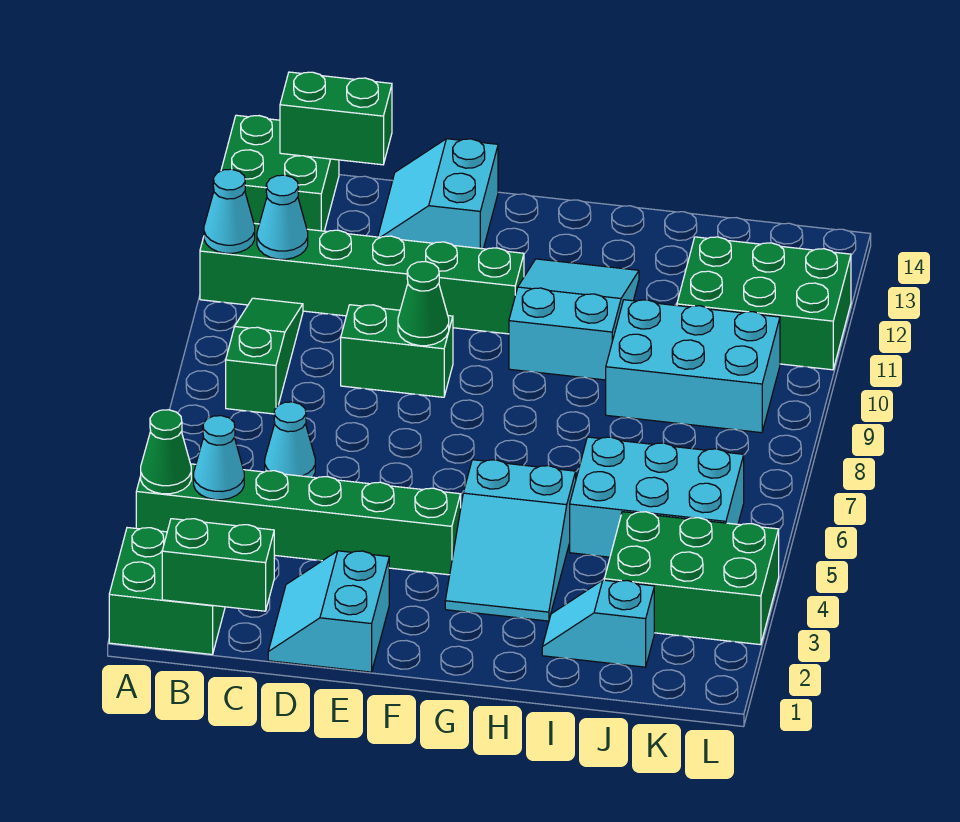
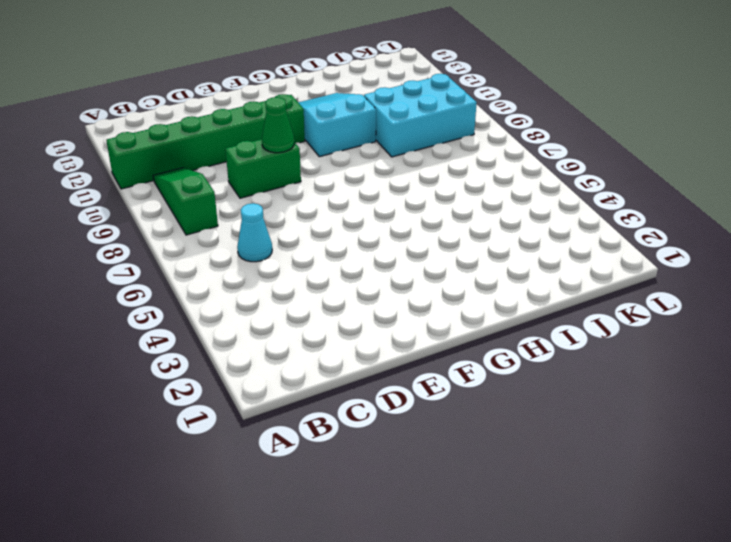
none -> green brick A1:B2 level 1
none -> green brick A4:F4 level 1
none -> green brick A13:B14 level 1

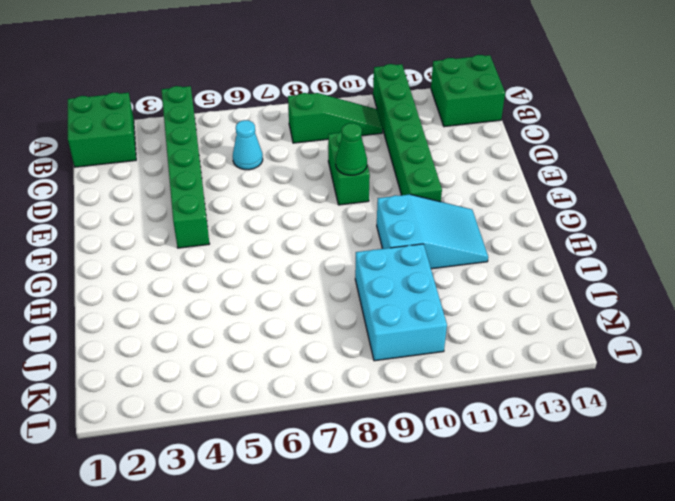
none -> cyan slope D1:E2 level 1 top E
none -> cyan slope D13:E14 level 1 top E
none -> cyan slope G3:H5 level 1 top 5

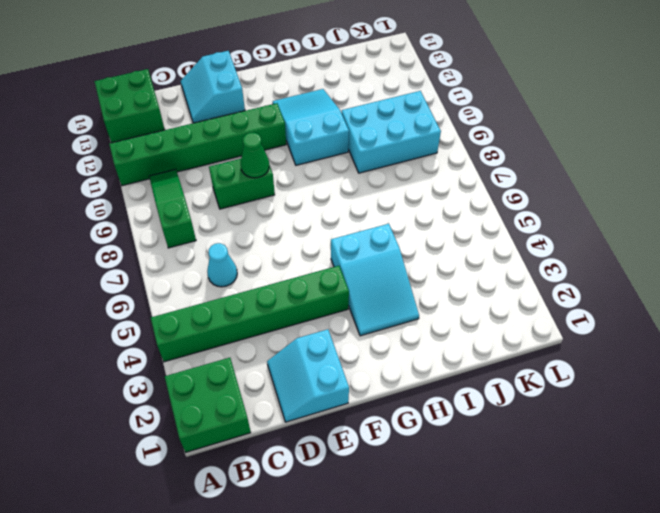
none -> cyan slope I2:J2 level 1 top J
none -> cyan brick I5:K6 level 1
none -> green brick J3:L4 level 1

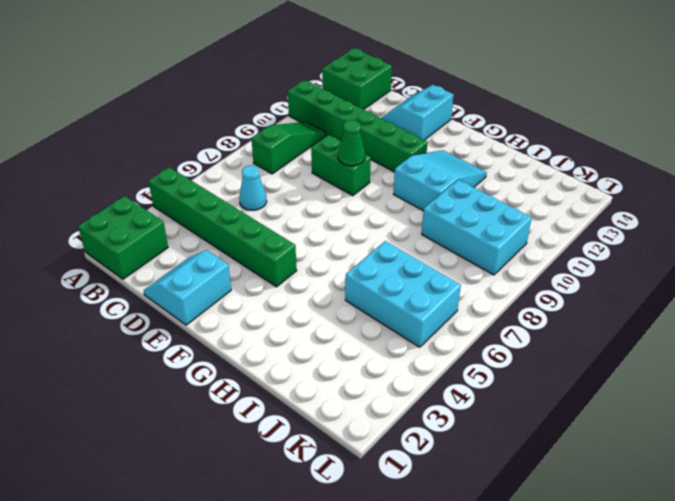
none -> cyan slope G3:H5 level 1 top 5
none -> cyan slope I2:J2 level 1 top J
none -> green brick J3:L4 level 1

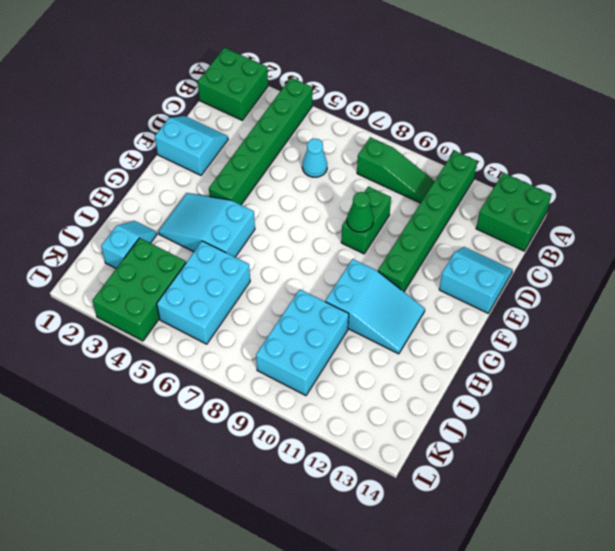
none -> green brick J11:L12 level 1
none -> green cone A4 level 2
none -> cyan cone A11 level 2

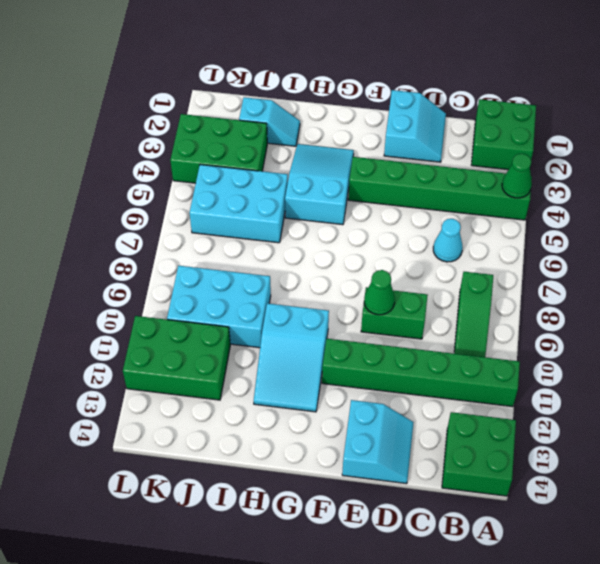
none -> cyan cone A11 level 2
none -> green brick B1:C1 level 2
none -> cyan cone B4 level 2

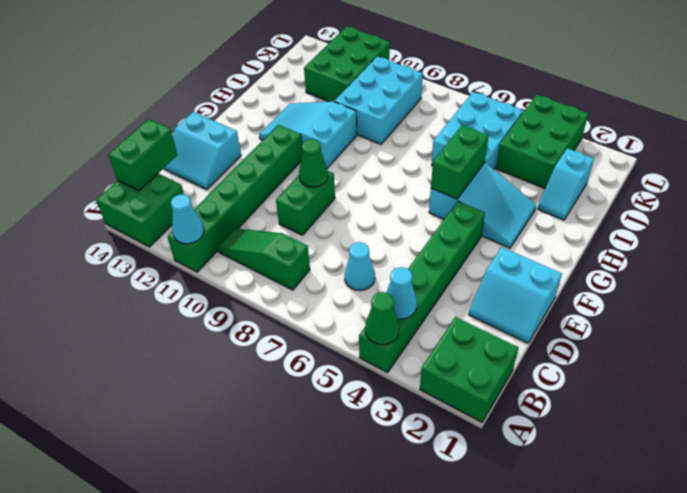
green brick G5:H5 level 2 -> green brick B1:C1 level 2
none -> cyan cone B11 level 2

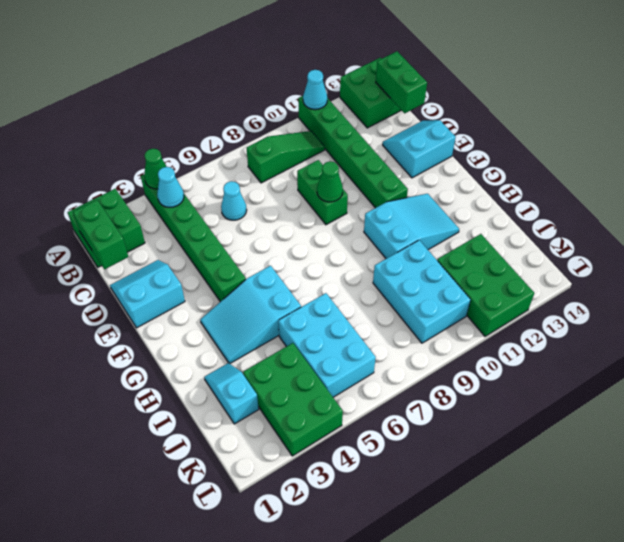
none -> cyan cone B11 level 2

